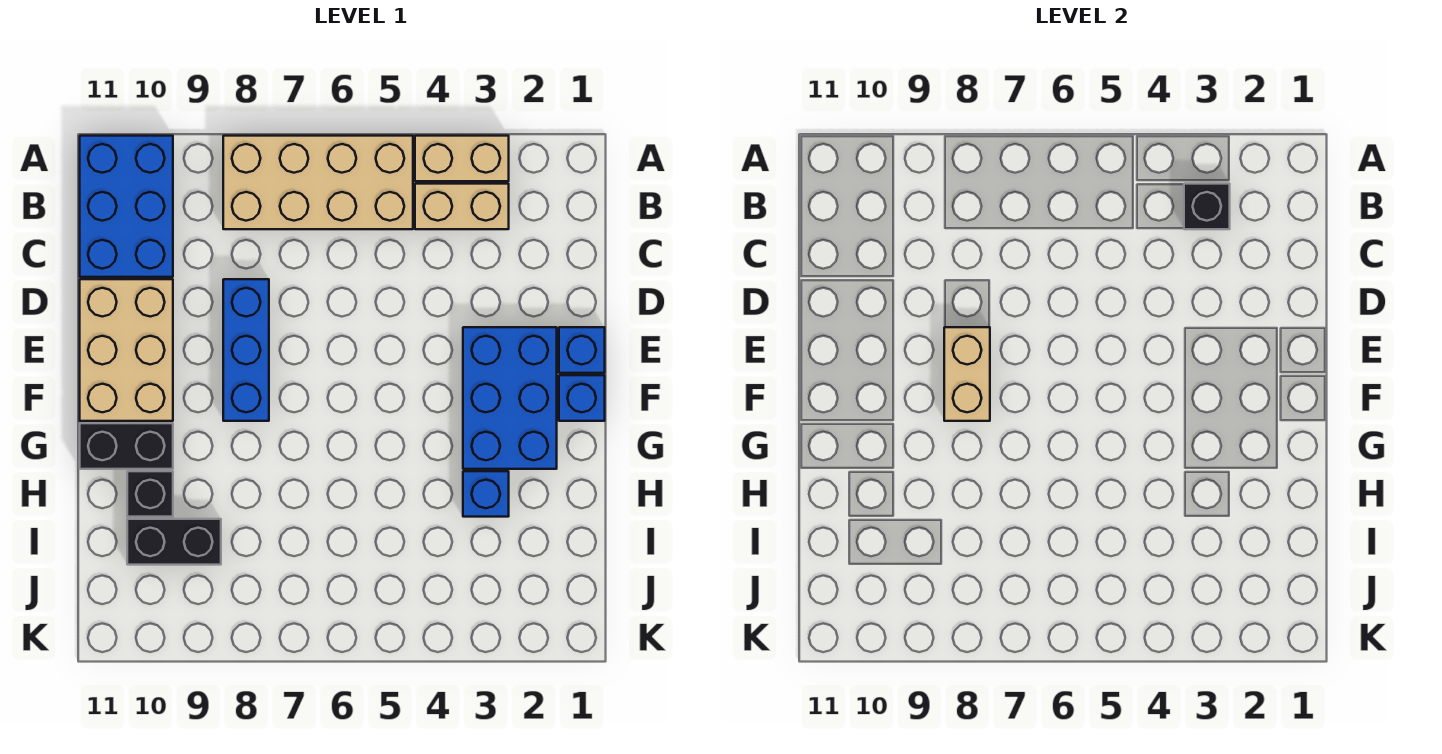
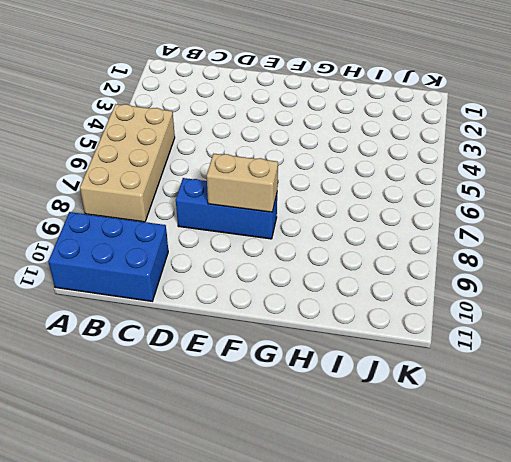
none -> tan brick A3:A4 level 1
none -> tan brick B3:B4 level 1
none -> tan brick D10:F11 level 1

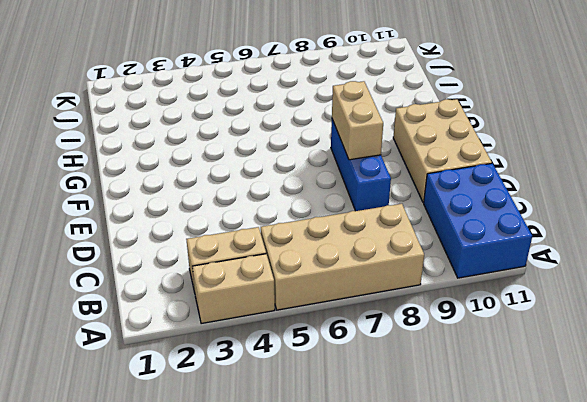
none -> blue brick E1 level 1
none -> blue brick E2:G3 level 1
none -> blue brick F1 level 1

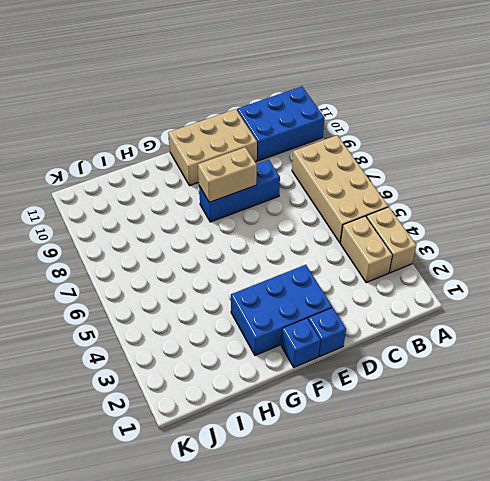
none -> black brick G10:G11 level 1
none -> blue brick H3 level 1
none -> black brick H10 level 1

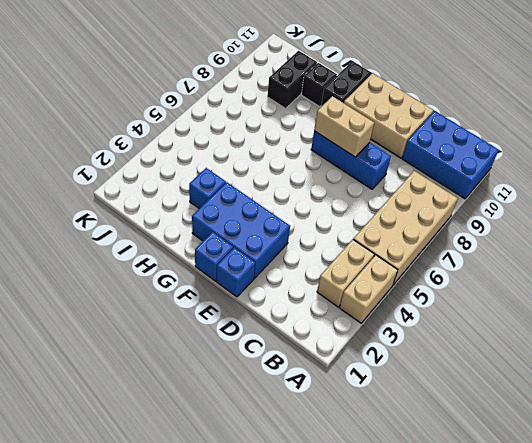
none -> black brick B3 level 2

